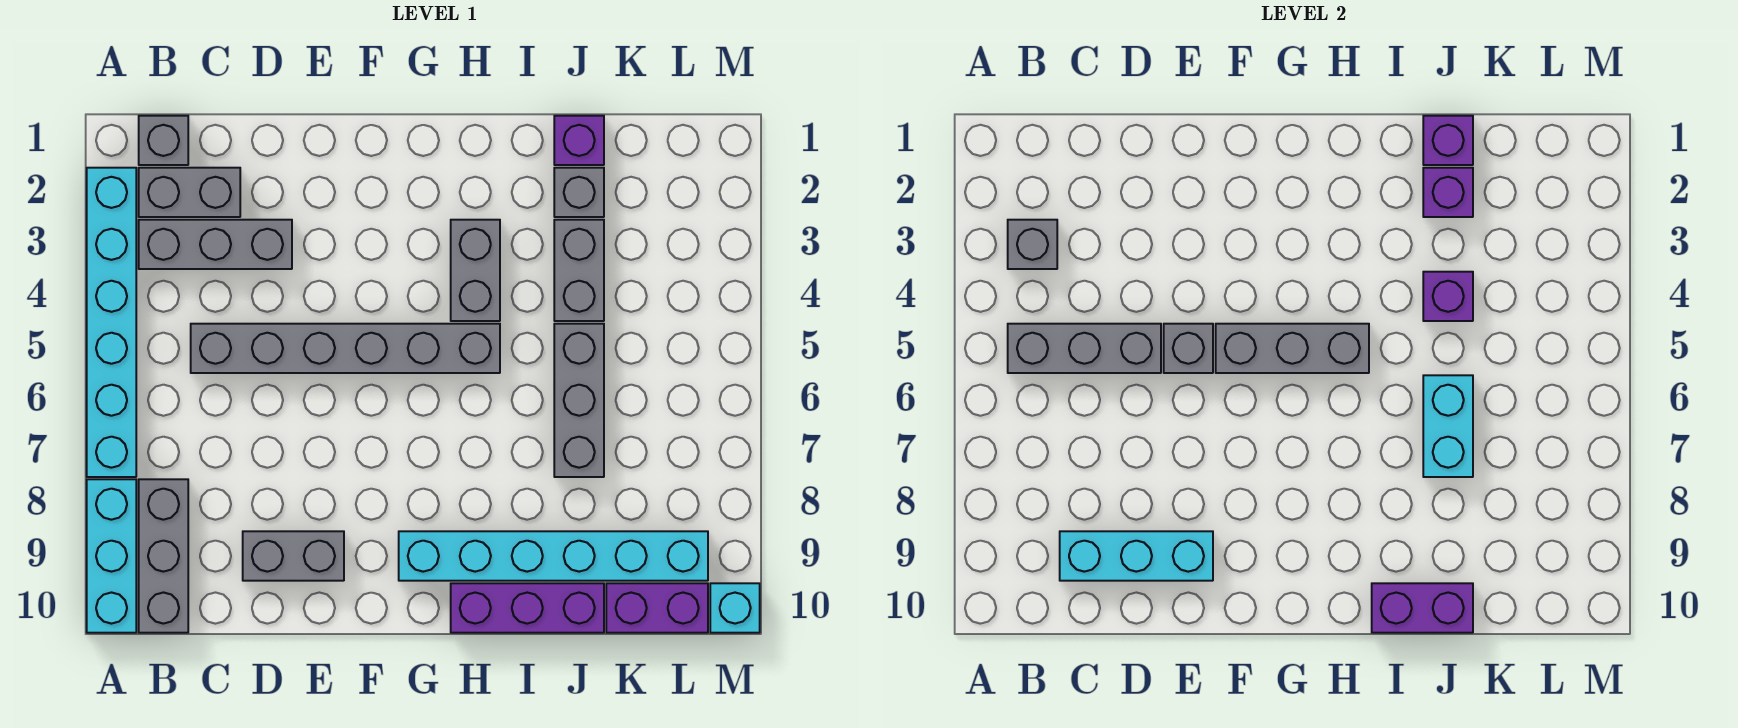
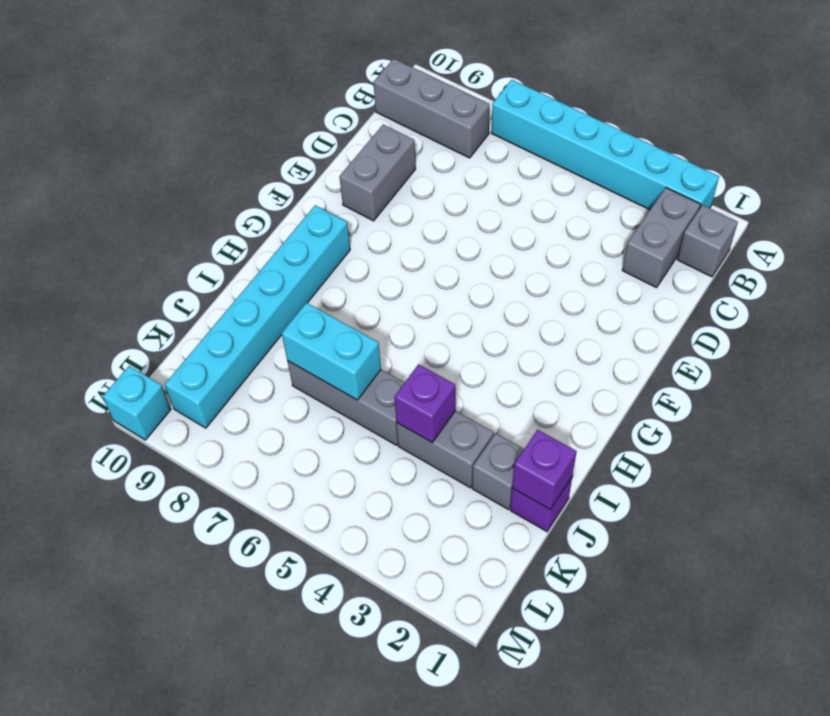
none -> cyan brick A8:A10 level 1
none -> grey brick B3:D3 level 1
none -> grey brick C5:H5 level 1

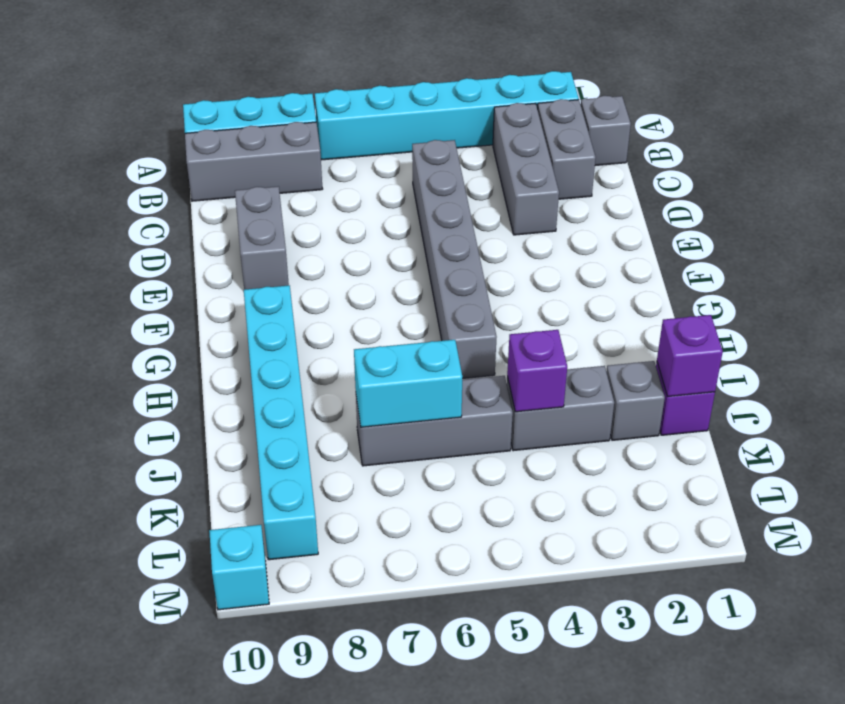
none -> grey brick H3:H4 level 1
none -> purple brick H10:J10 level 1
none -> purple brick K10:L10 level 1

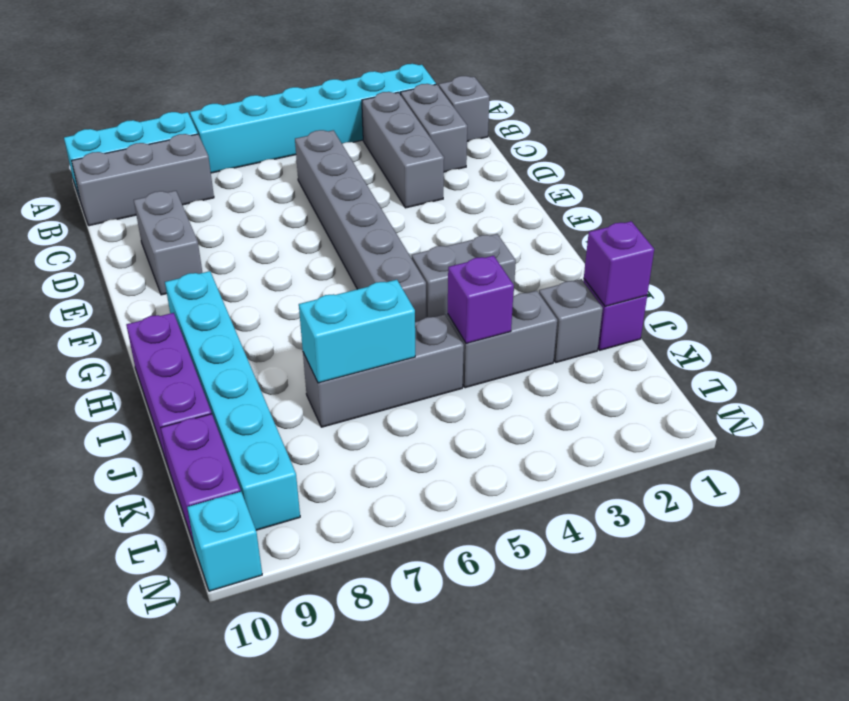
none -> grey brick B3 level 2
none -> grey brick B5:D5 level 2
none -> cyan brick C9:E9 level 2

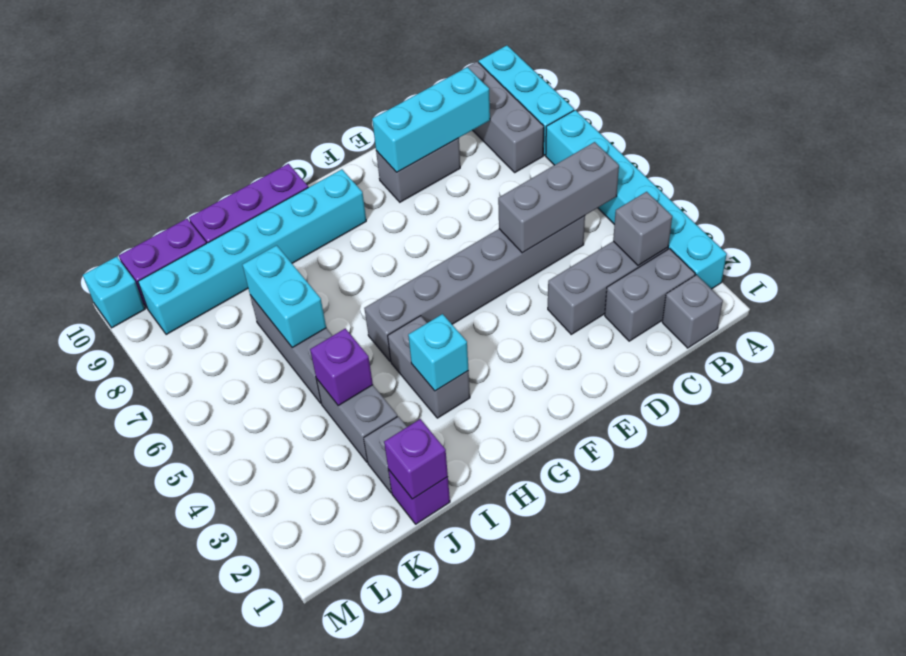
cyan brick H3 level 2 -> none
none -> grey brick E5 level 2
none -> grey brick F5:H5 level 2
none -> purple brick I10:J10 level 2

